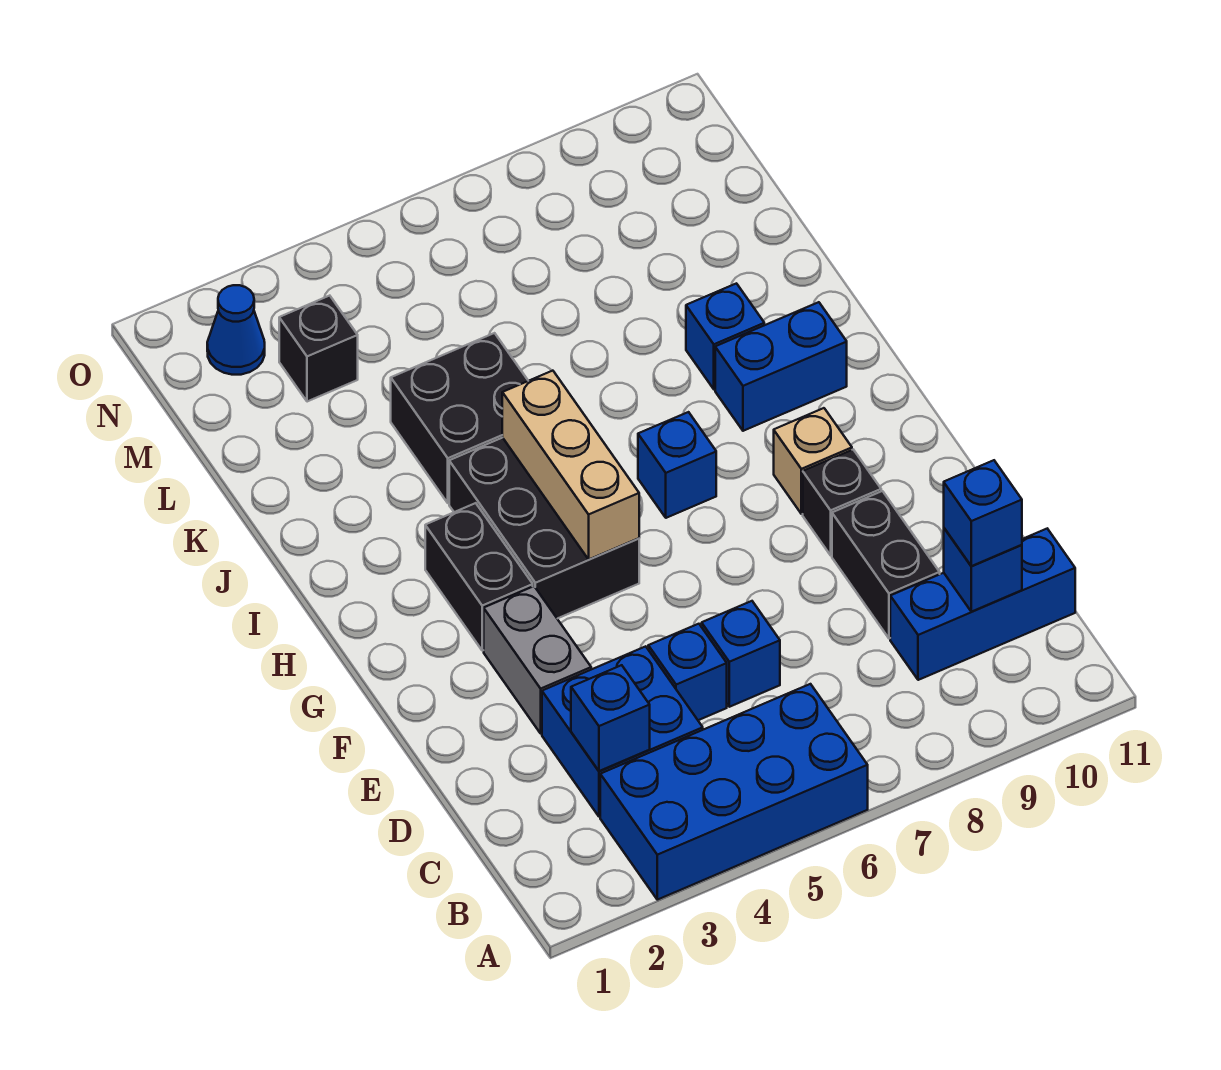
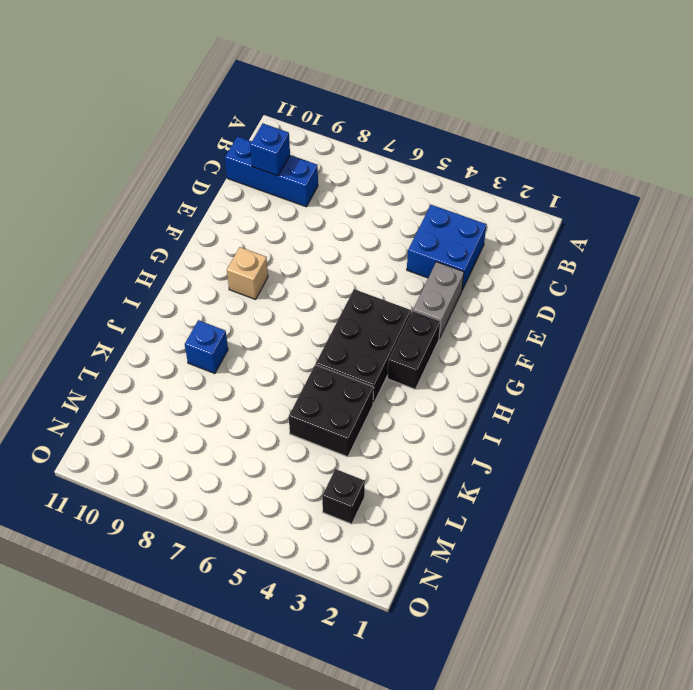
none -> blue brick A3:B6 level 1
none -> blue brick D5 level 1
none -> blue brick D6 level 1

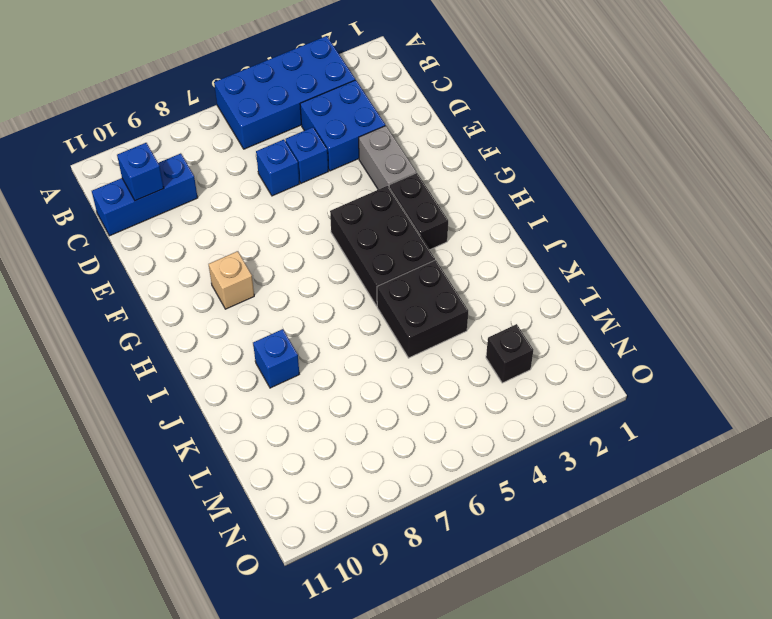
none -> black brick D9:E9 level 1
none -> black brick F9 level 1
none -> blue brick H7 level 1

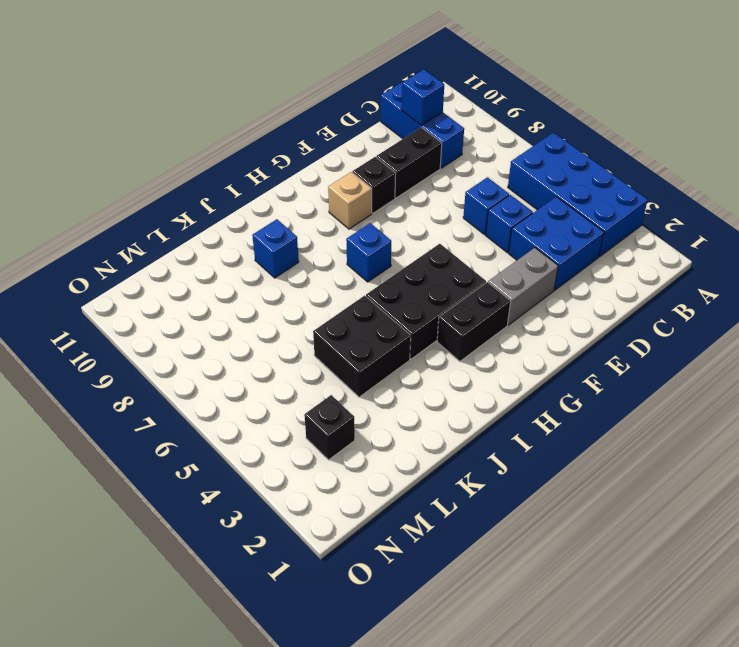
none -> blue brick I9:I10 level 1
none -> blue cone N2 level 1
none -> blue brick C3 level 2

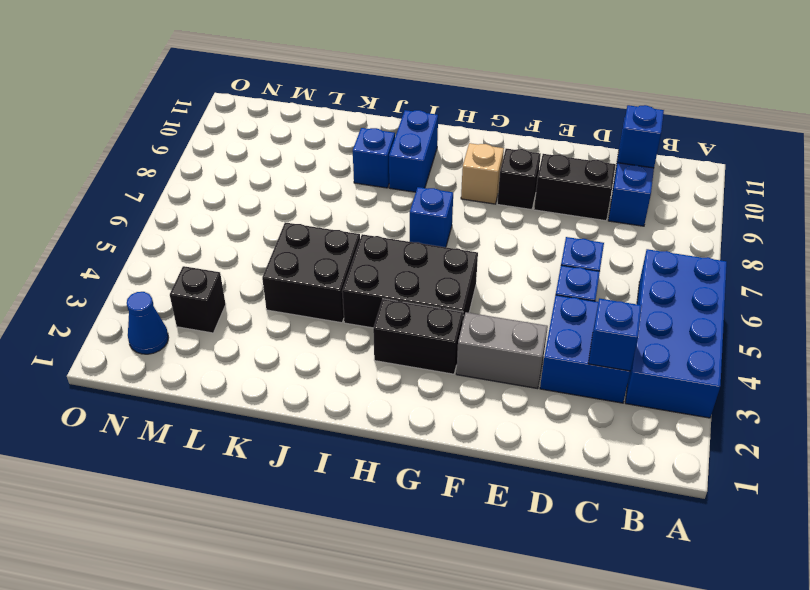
none -> tan brick G5:I5 level 2
none -> blue brick C10 level 3

